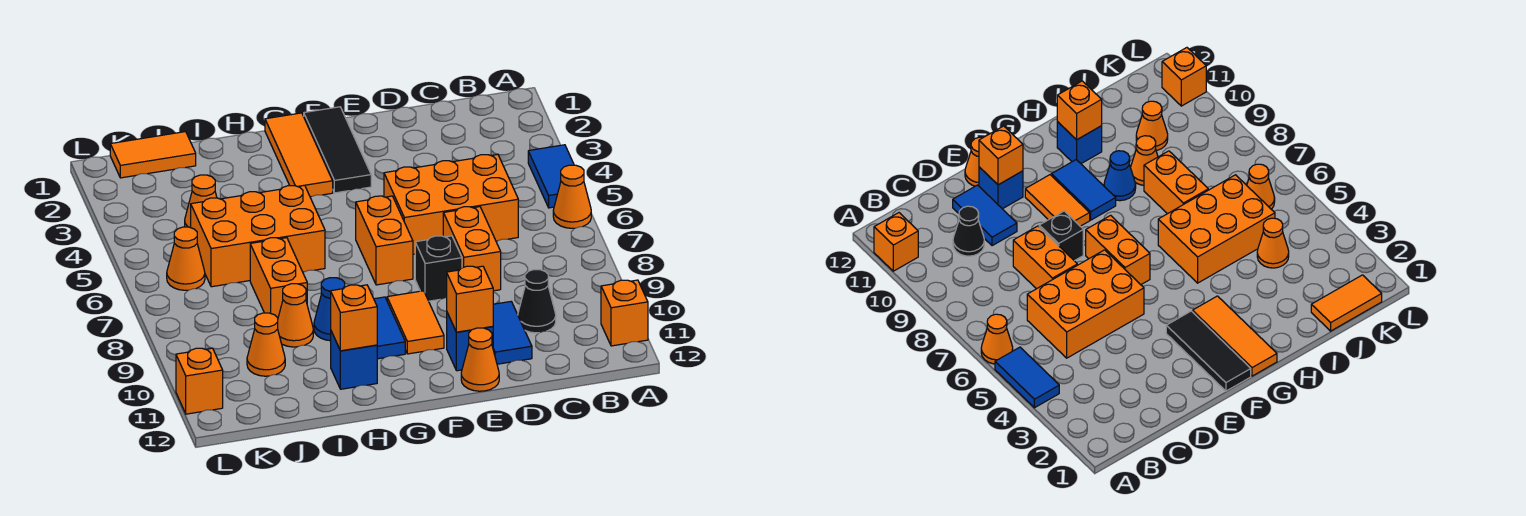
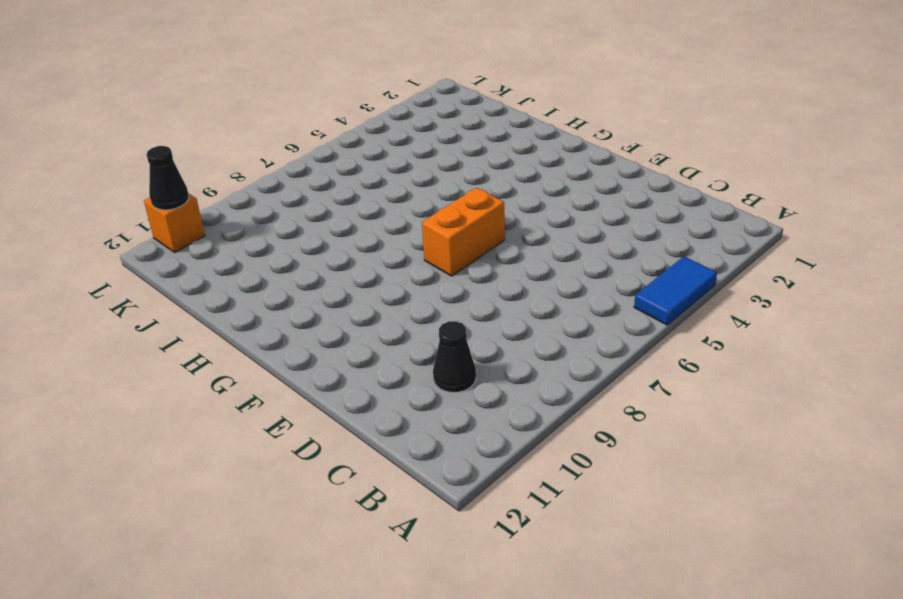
black cone L11 level 2 -> none
none -> orange cone A6 level 1
none -> orange brick A11 level 1
none -> orange brick C5:E6 level 1

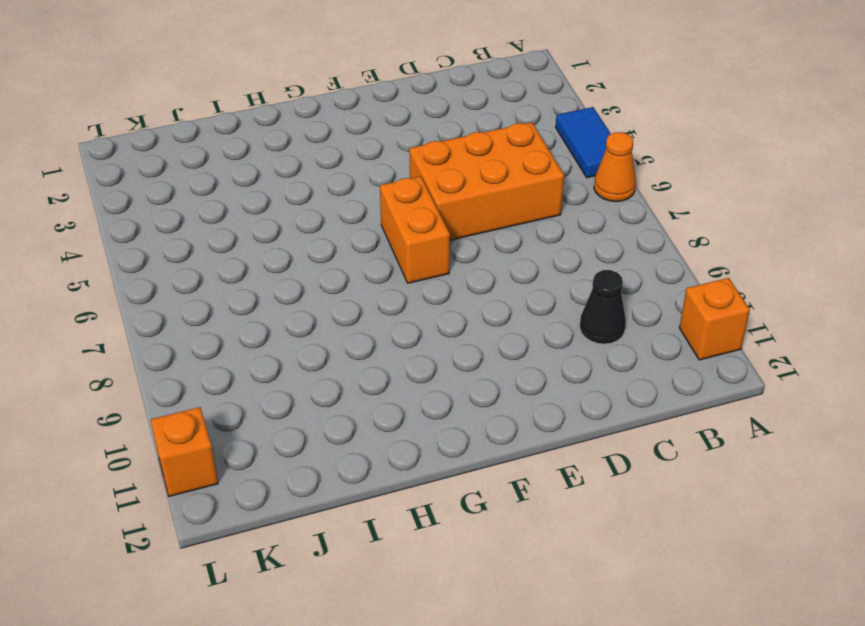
none -> orange brick D7:D8 level 1
none -> blue tile D10:D11 level 1
none -> black brick E8 level 1

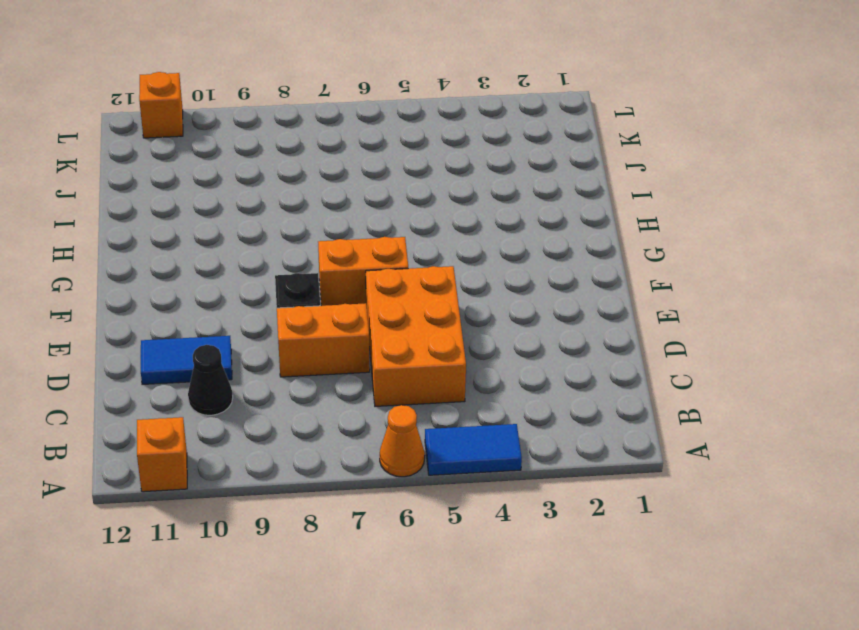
none -> blue brick E11 level 1
none -> orange cone E12 level 1
none -> black tile F1:F3 level 1

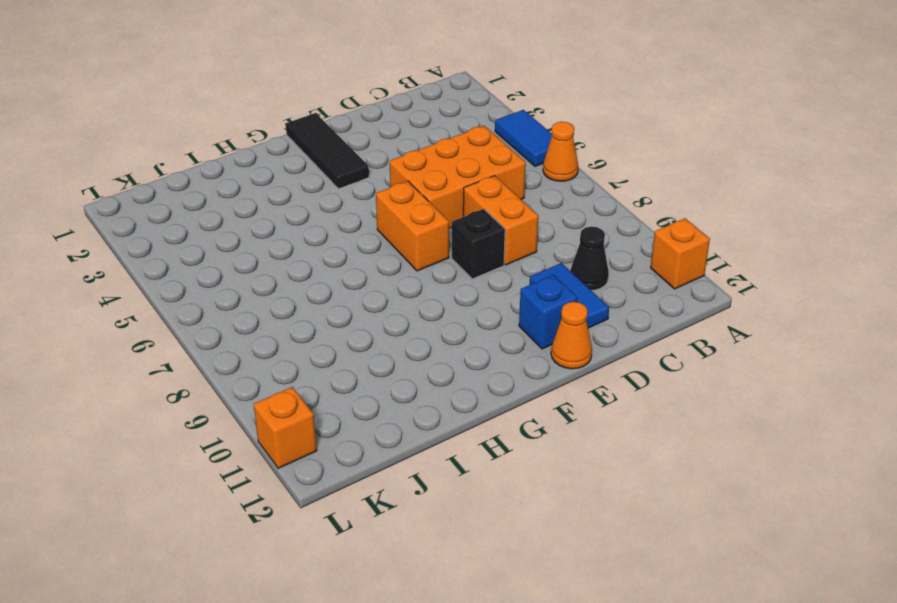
none -> orange tile F9:F10 level 1
none -> orange tile G1:G3 level 1
none -> blue tile G9:G10 level 1

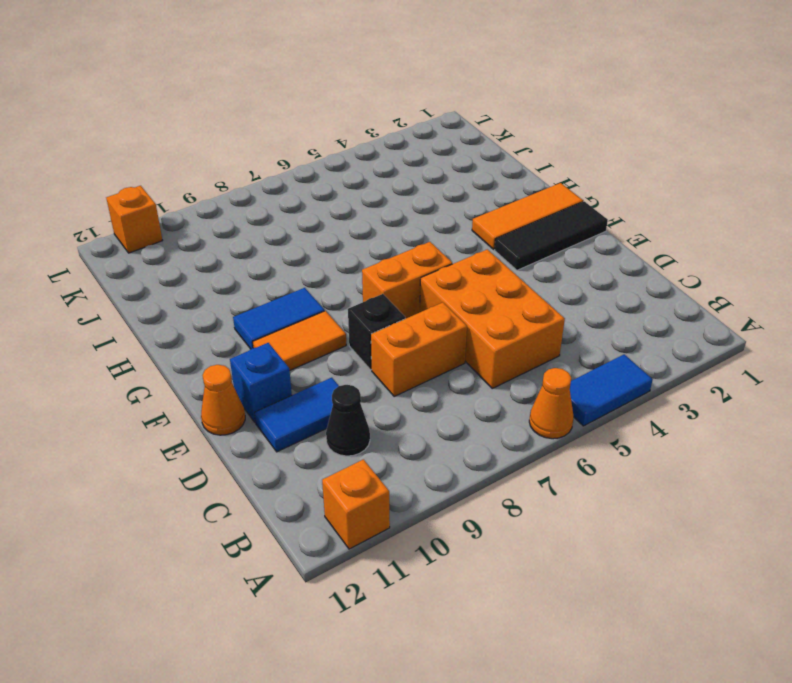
none -> orange brick H5:J6 level 1
none -> blue cone H9 level 1
none -> blue brick H11 level 1

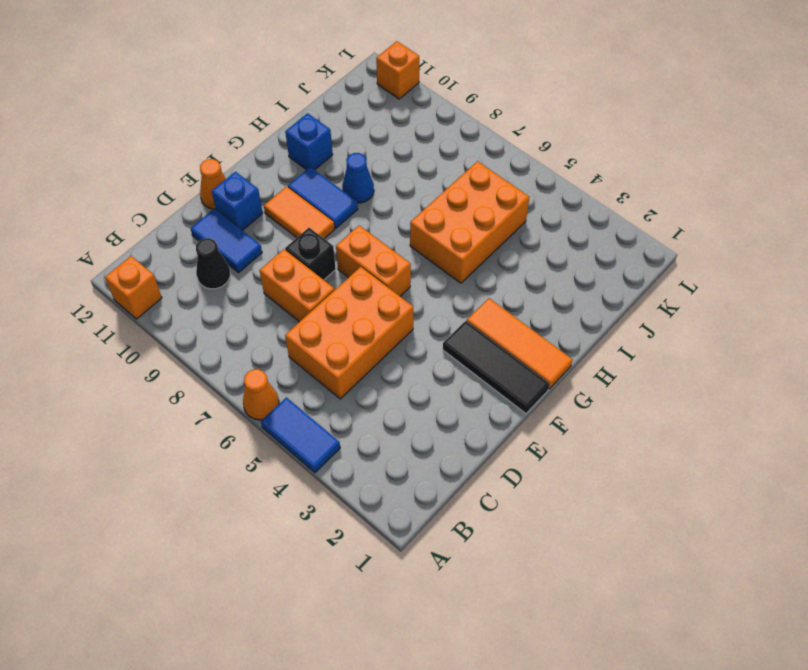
none -> orange brick I7:I8 level 1
none -> orange cone I9 level 1
none -> orange tile J1:K1 level 1

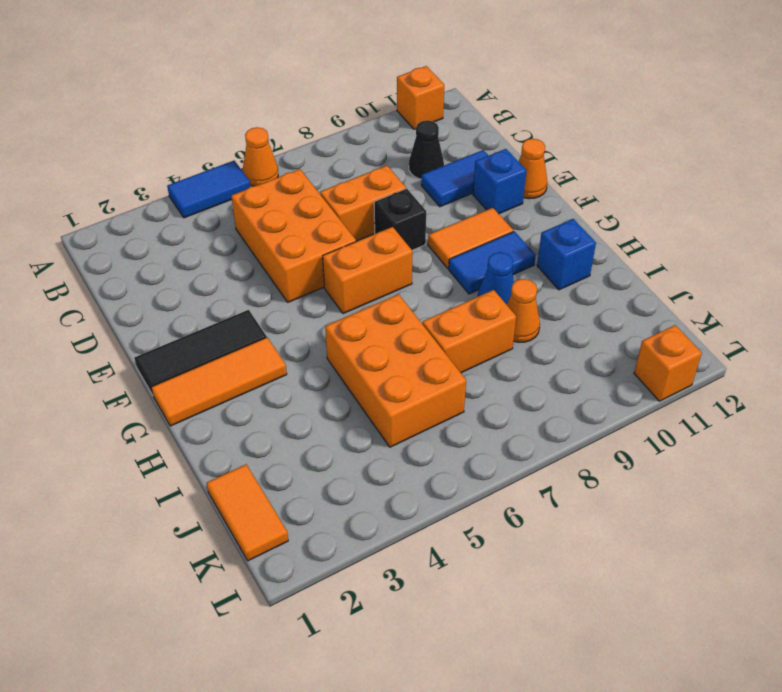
none -> orange cone J4 level 1
none -> orange cone J10 level 1
none -> orange cone K6 level 1

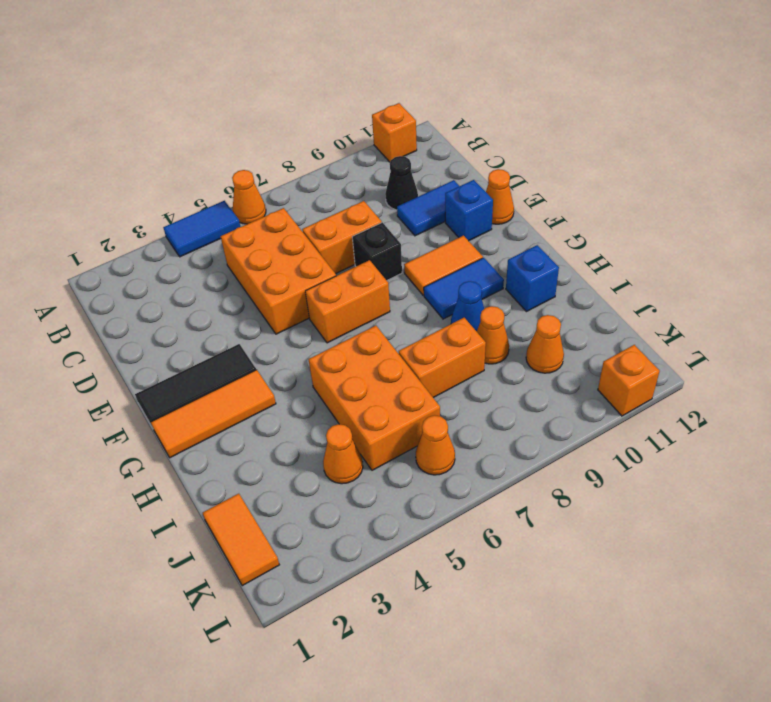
none -> orange brick E11 level 2
none -> orange brick H11 level 2

